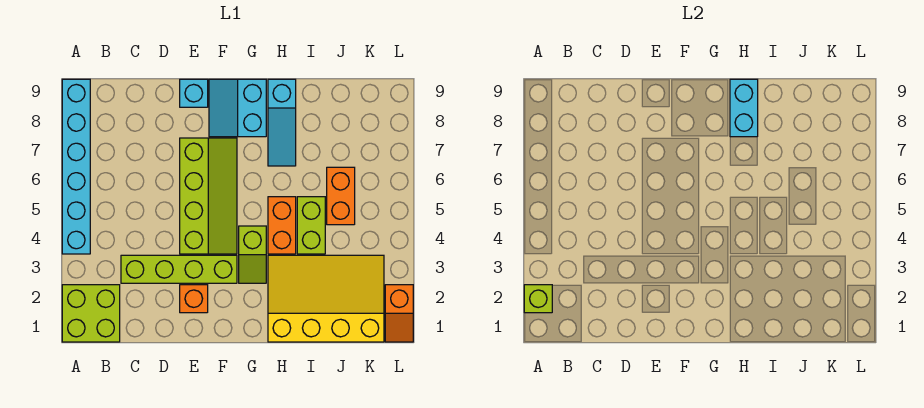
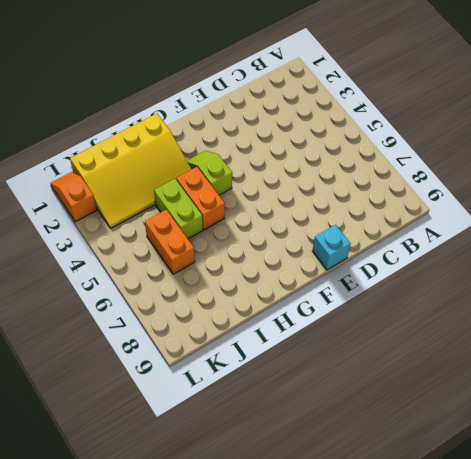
none -> lime brick A1:B2 level 1
none -> cyan brick A4:A9 level 1
none -> lime brick C3:F3 level 1

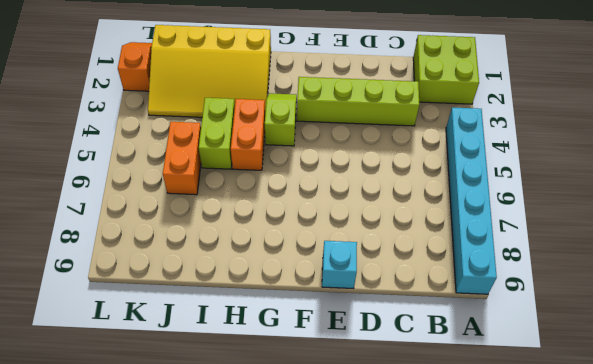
none -> orange brick E2 level 1
none -> lime slope E4:F7 level 1 top E
none -> cyan slope F8:G9 level 1 top G

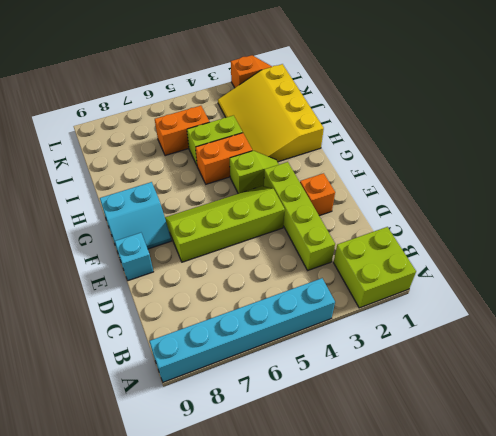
none -> cyan slope H7:H9 level 1 top 9
none -> lime brick A2 level 2
none -> cyan brick H8:H9 level 2

